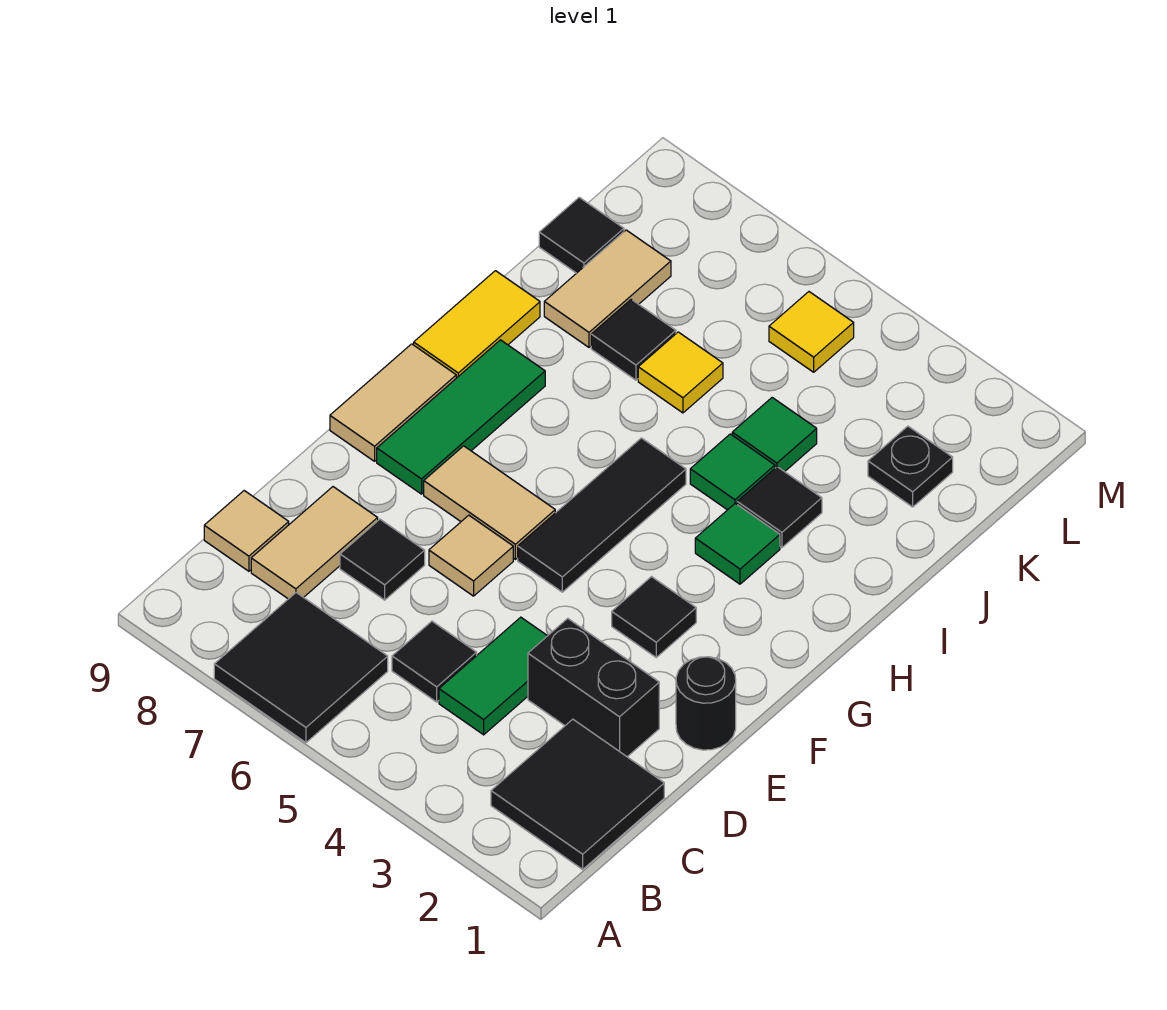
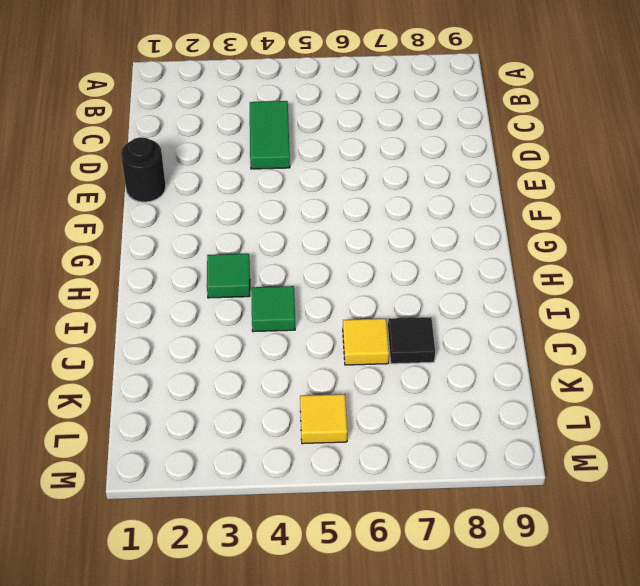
none -> black tile A6:B7 level 1
none -> black tile B1:C2 level 1
none -> black tile C5 level 1

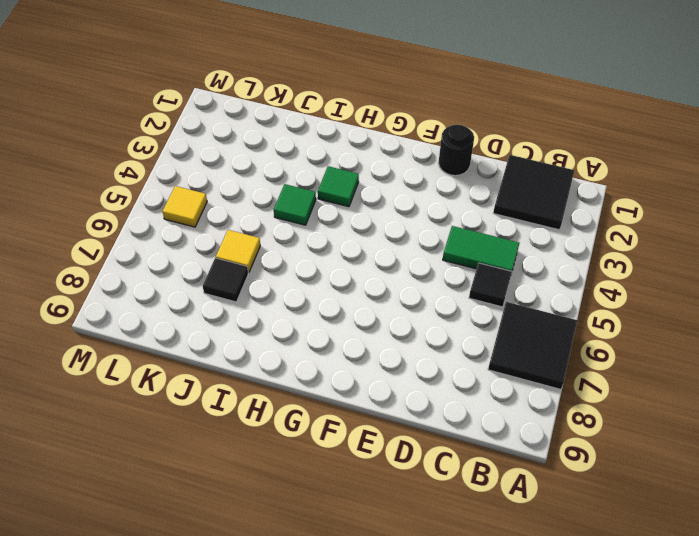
none -> tan tile C8:D8 level 1
none -> tan tile C9 level 1
none -> black brick D2:D3 level 1

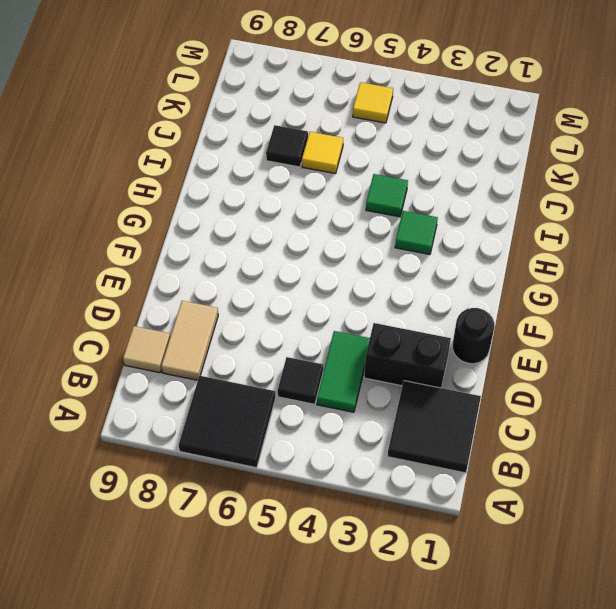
none -> black tile D7 level 1
none -> tan tile E6 level 1
none -> black tile F3 level 1

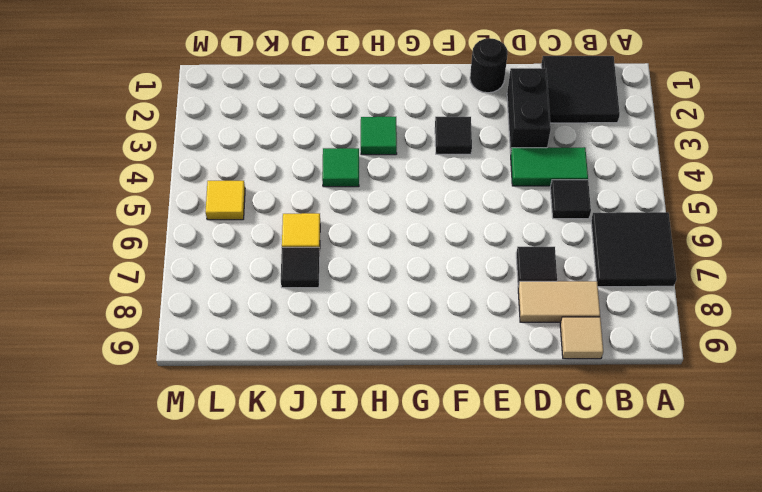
none -> tan tile E6 level 1
none -> black tile F5:H5 level 1
none -> tan tile F6:F7 level 1

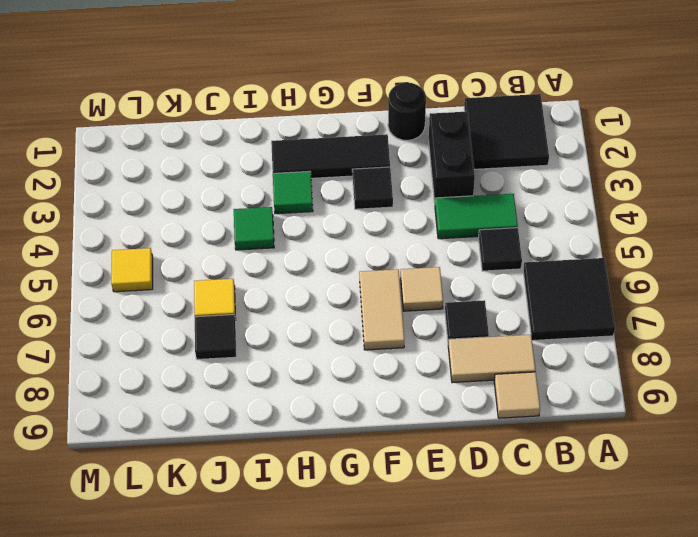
black tile F2:H2 level 1 -> black tile F5:H5 level 1
none -> green tile F8:H8 level 1
none -> tan tile F9:G9 level 1
none -> yellow tile H9:I9 level 1

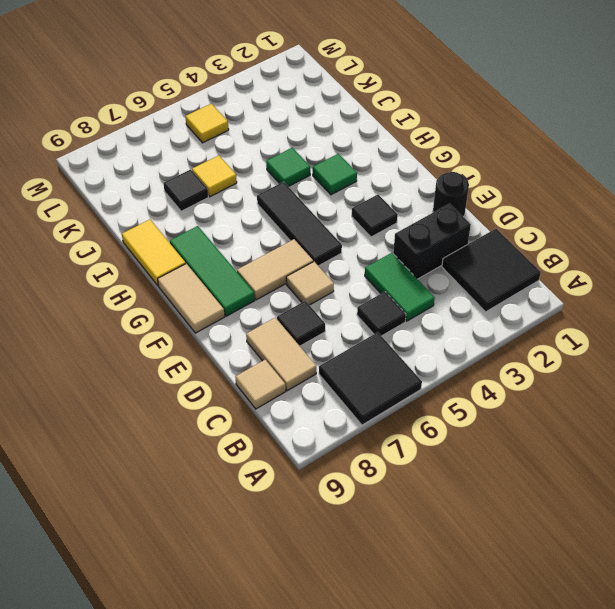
none -> black tile I3 level 1
none -> green tile J4 level 1
none -> tan tile J8:K8 level 1

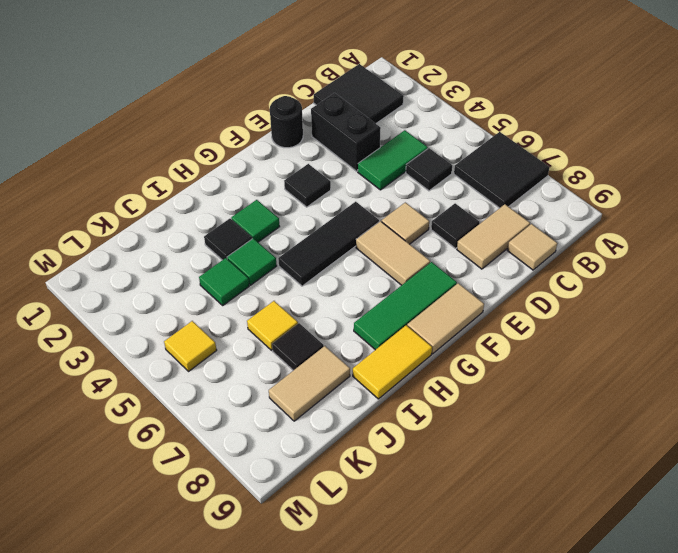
none -> black plate K2 level 1
none -> black tile K9 level 1

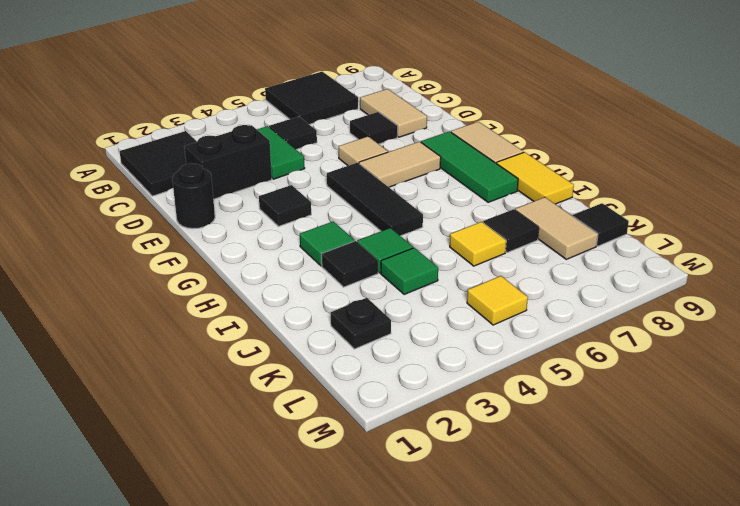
none -> tan tile C9 level 1

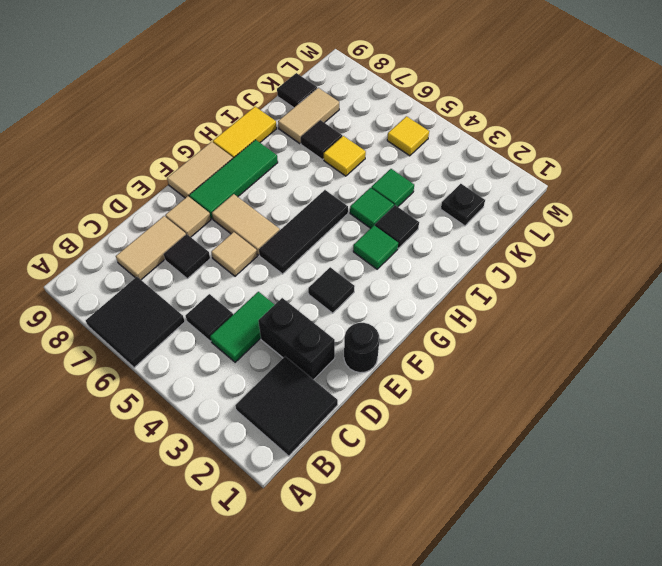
tan tile E8 level 1 -> tan tile C9 level 1

